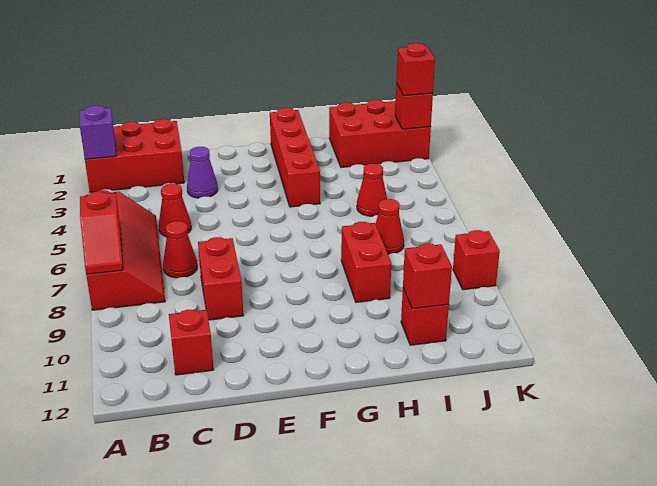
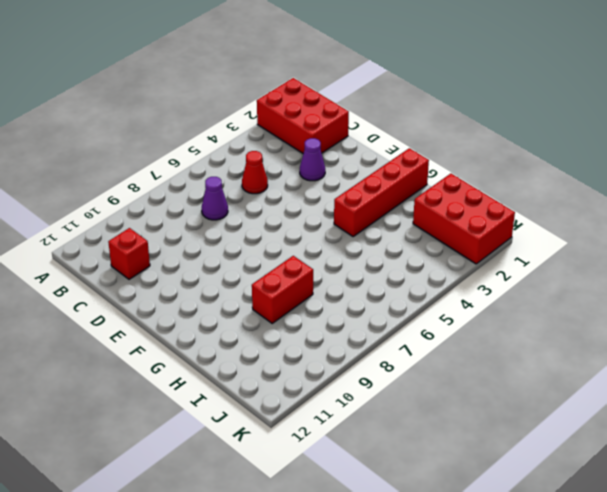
purple cone C7 level 1 -> red cone C7 level 1
none -> red slope A5:B8 level 1 top A
none -> red brick D8:D9 level 1
none -> red cone I5 level 1

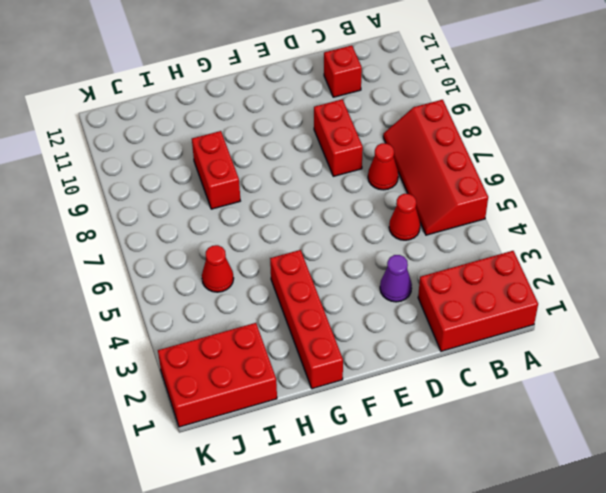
none -> red cone I7 level 1
none -> red brick I11 level 1
none -> red brick K9 level 1

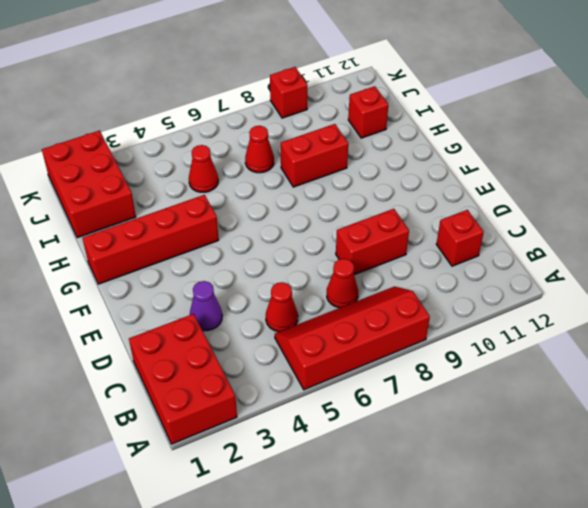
none -> purple brick A2 level 2
none -> red slope A7:A8 level 2 top 7
none -> red brick I11 level 2

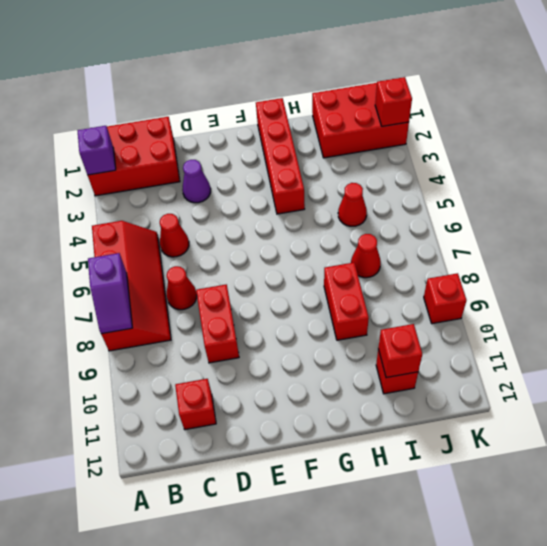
purple slope A7:A8 level 2 top 7 -> red slope A7:A8 level 2 top 7
none -> red brick K2 level 3

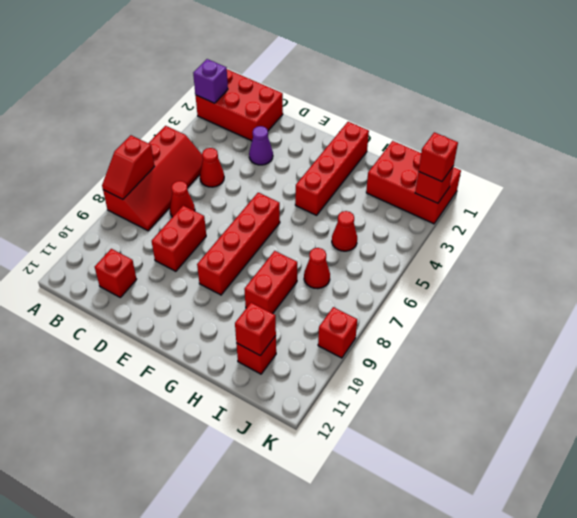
red brick F6:F9 level 1 -> none

